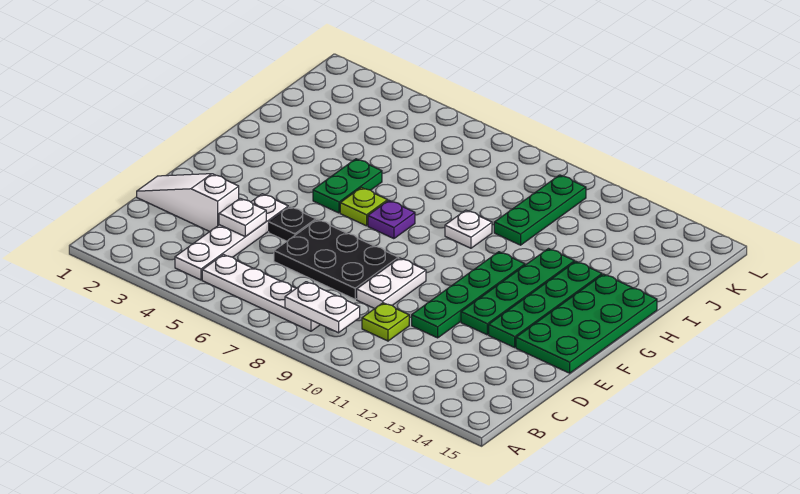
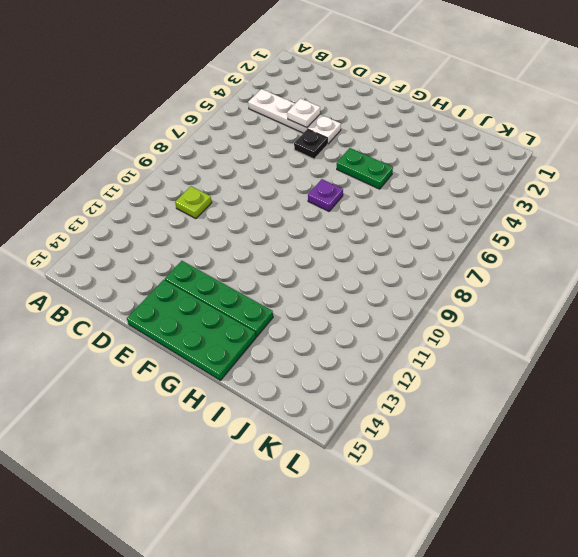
none -> white plate B5:B8 level 1
none -> white slope D1:D3 level 1 top 3
none -> black plate D6:E8 level 1

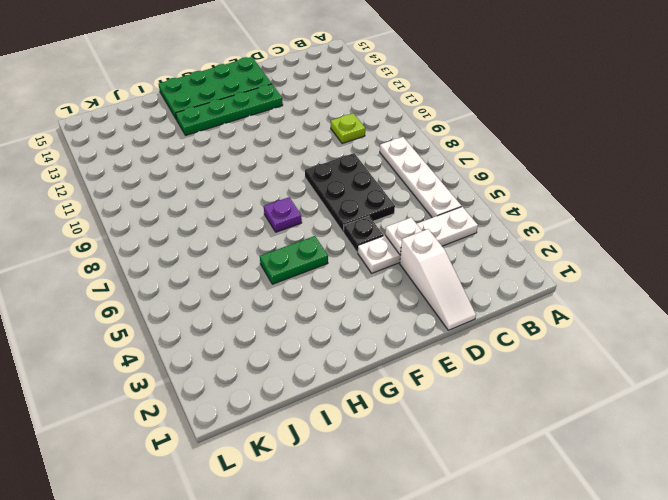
none -> white plate D9:E9 level 1
none -> green plate D11:G11 level 1
none -> green plate E12:H12 level 1

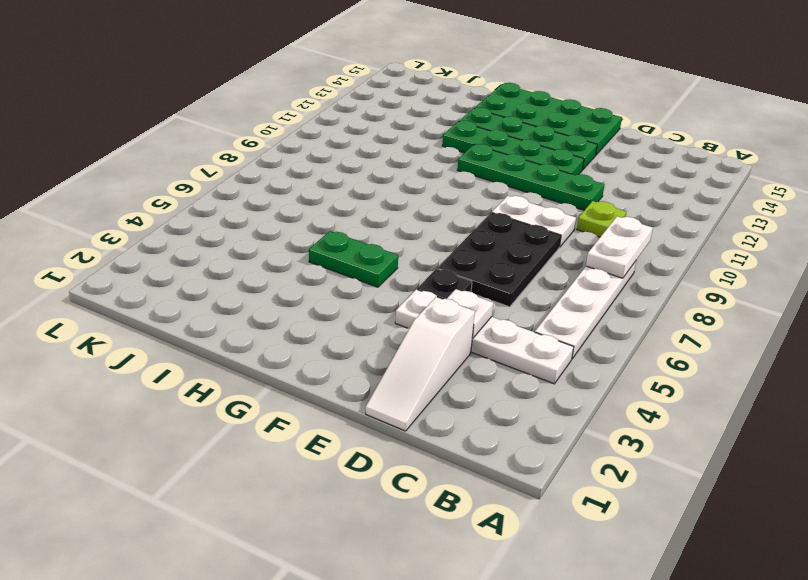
none -> lime plate G6 level 1
none -> purple plate G7 level 1
none -> white plate H9 level 1

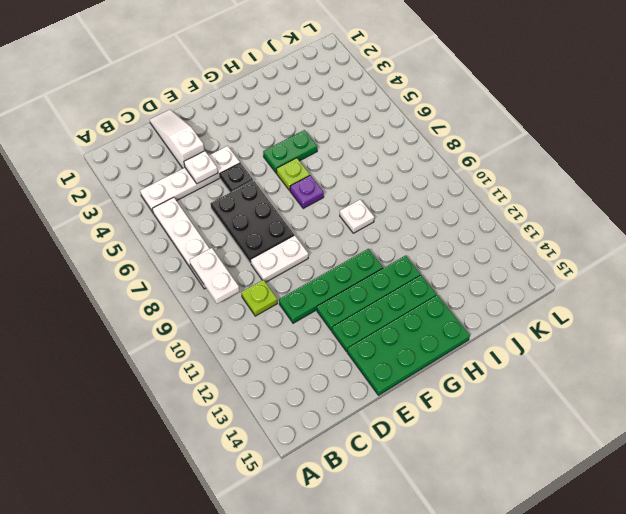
none -> green plate I10:K10 level 1

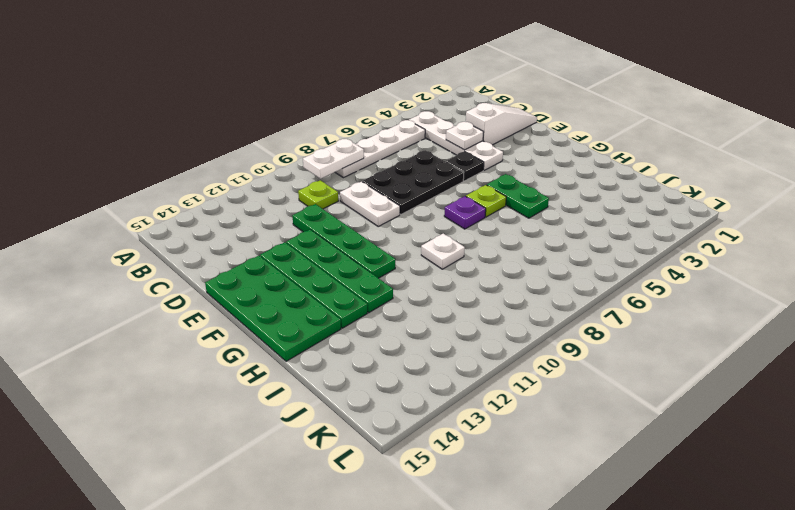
none -> green plate I10:K10 level 1

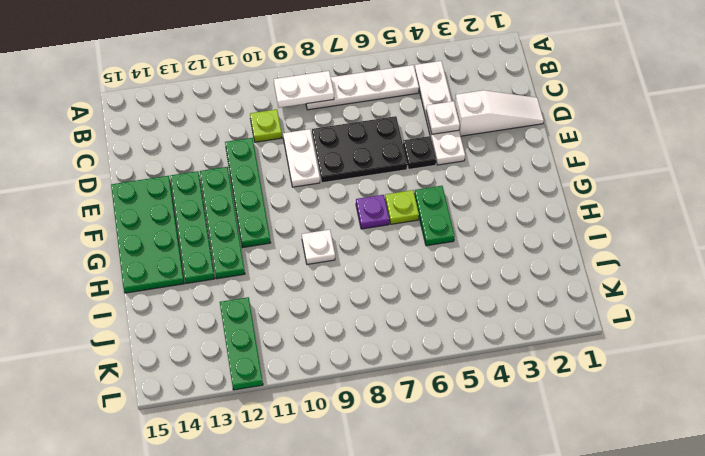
green plate J12:L12 level 1 -> green plate I10:K10 level 1

